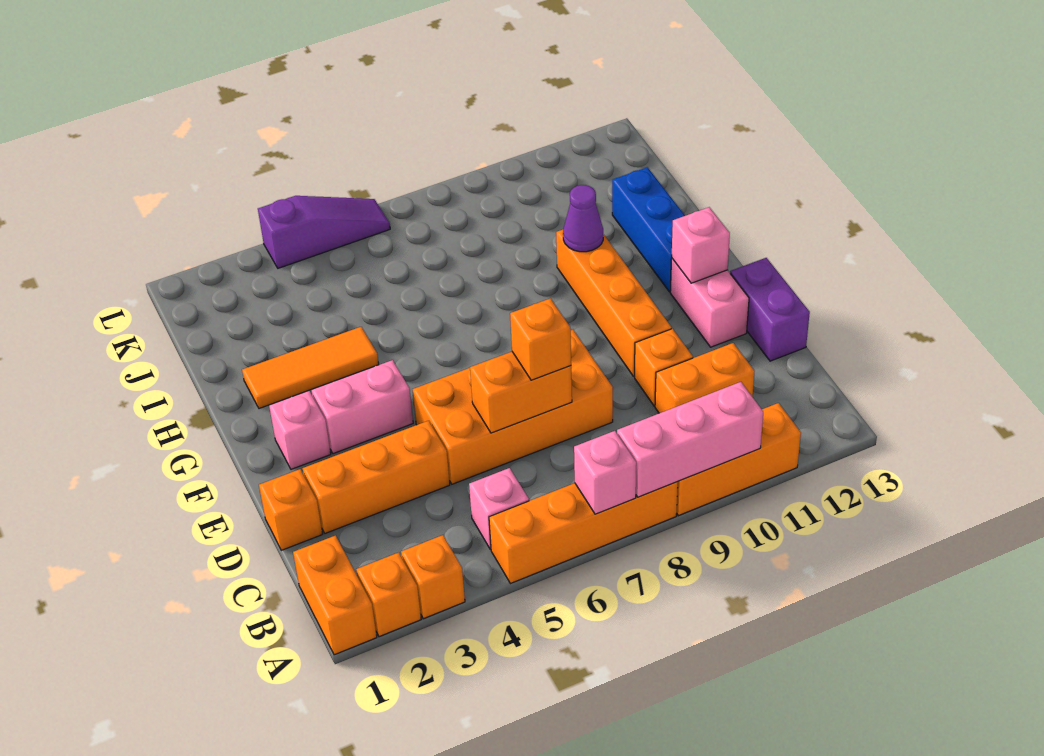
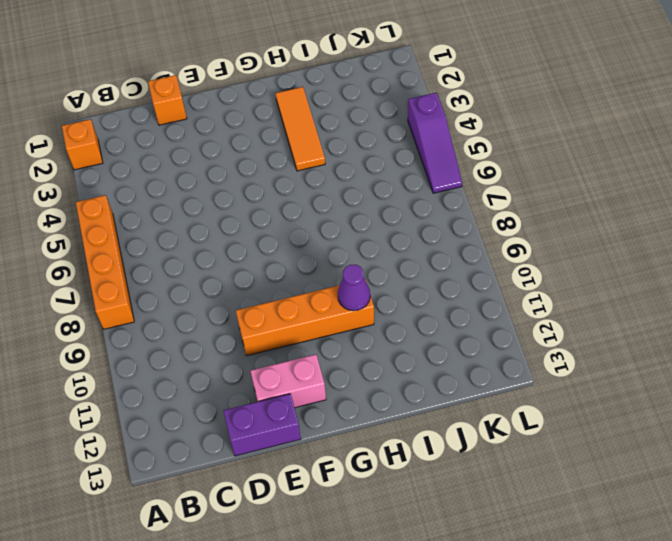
none -> orange brick A1:B1 level 1
none -> orange brick A3 level 1
none -> orange brick A9:A11 level 1

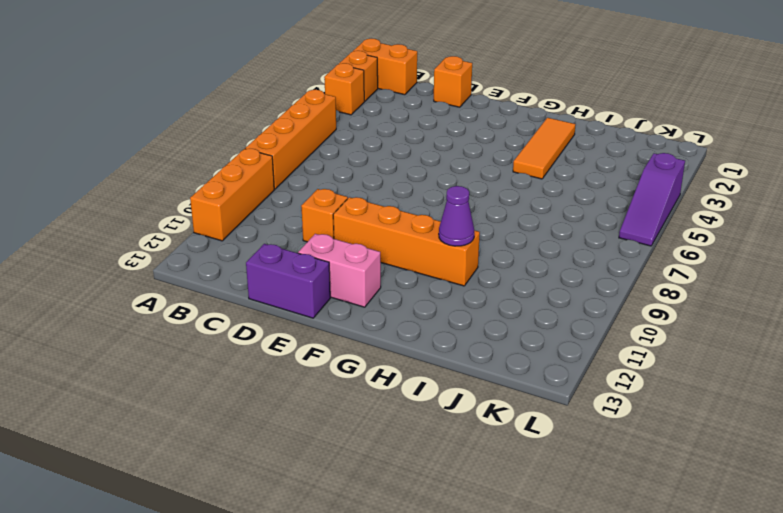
none -> pink brick B5 level 1
none -> orange brick C10:C11 level 1
none -> orange brick D2:D4 level 1

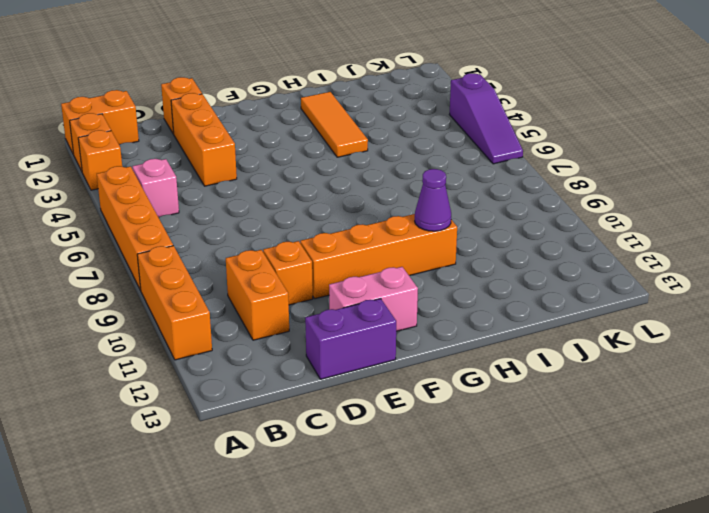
none -> orange brick D5:E8 level 1
none -> pink brick F2 level 1
none -> pink brick F3:F4 level 1

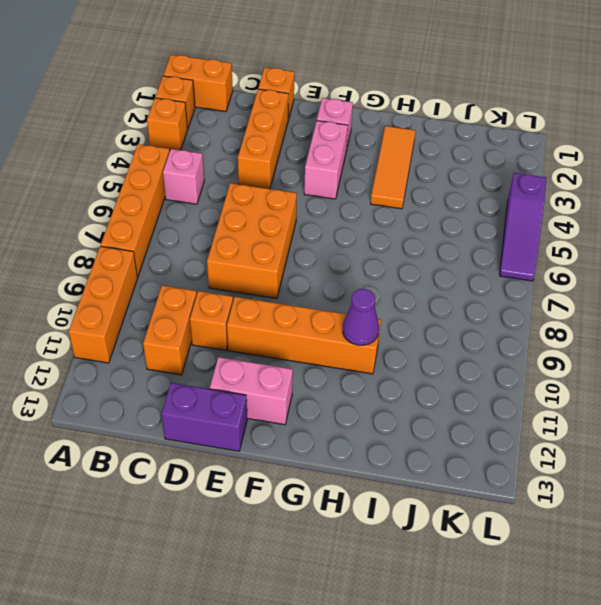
orange brick D6:E8 level 1 -> orange brick D5:E8 level 1
none -> blue brick G12:I12 level 1
none -> pink brick A7 level 2
none -> pink brick A8:A10 level 2

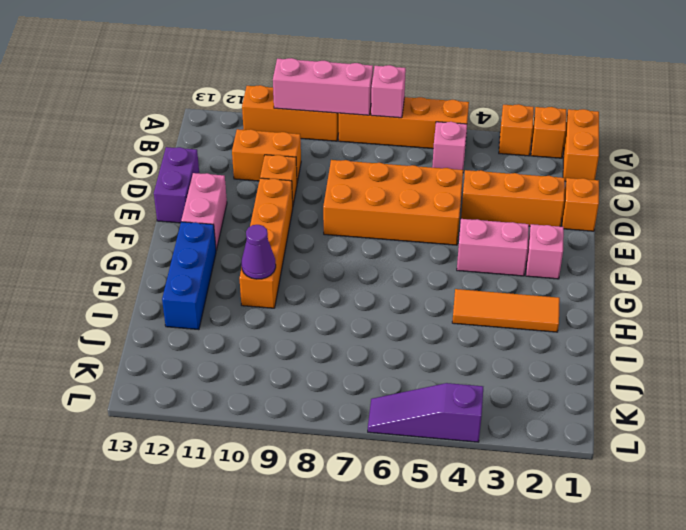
none -> orange brick D6:D7 level 2
none -> pink brick F12 level 2
none -> orange brick D7 level 3

